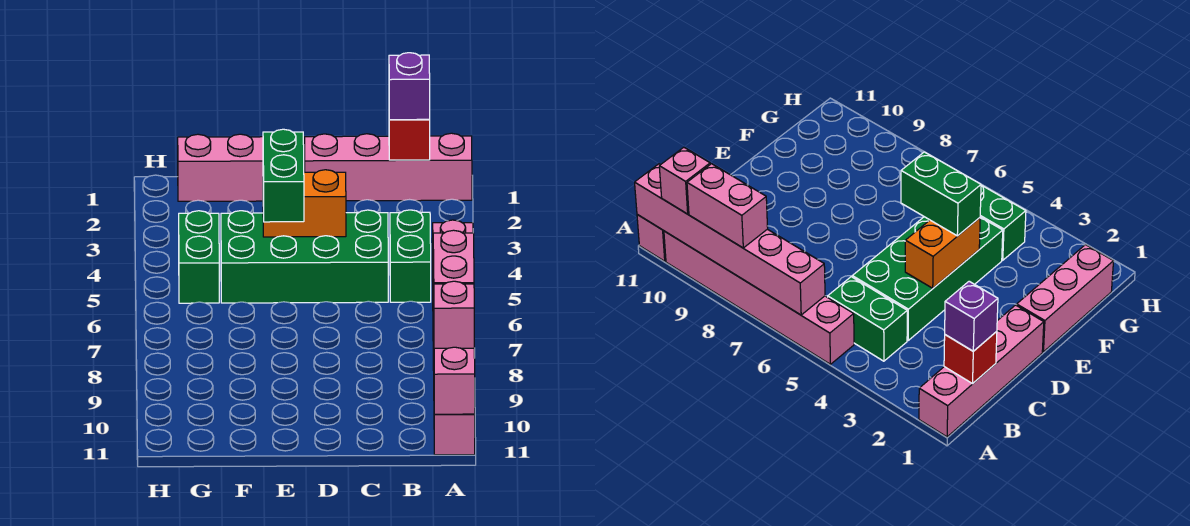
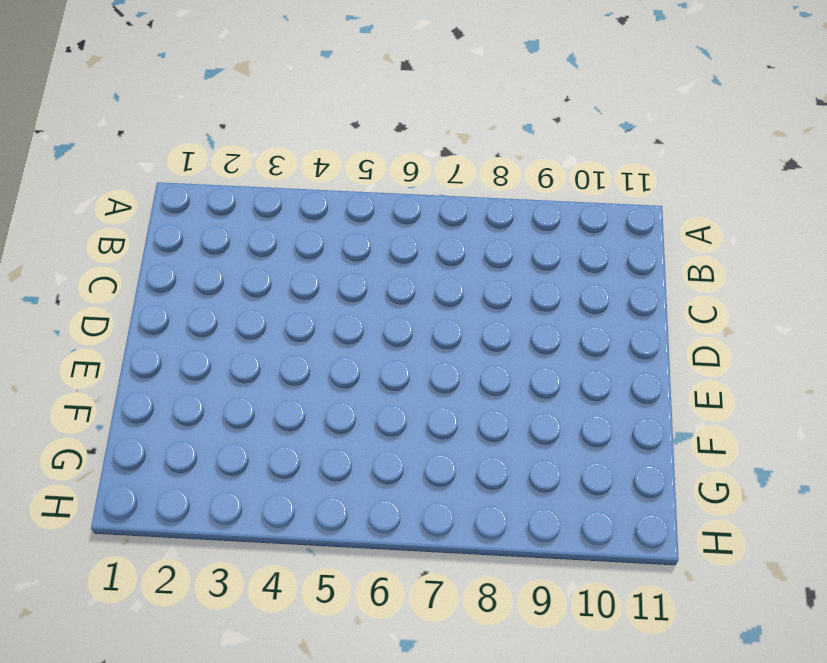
none -> pink brick A1:D1 level 1
none -> pink brick A5:A10 level 1
none -> pink brick A11 level 1

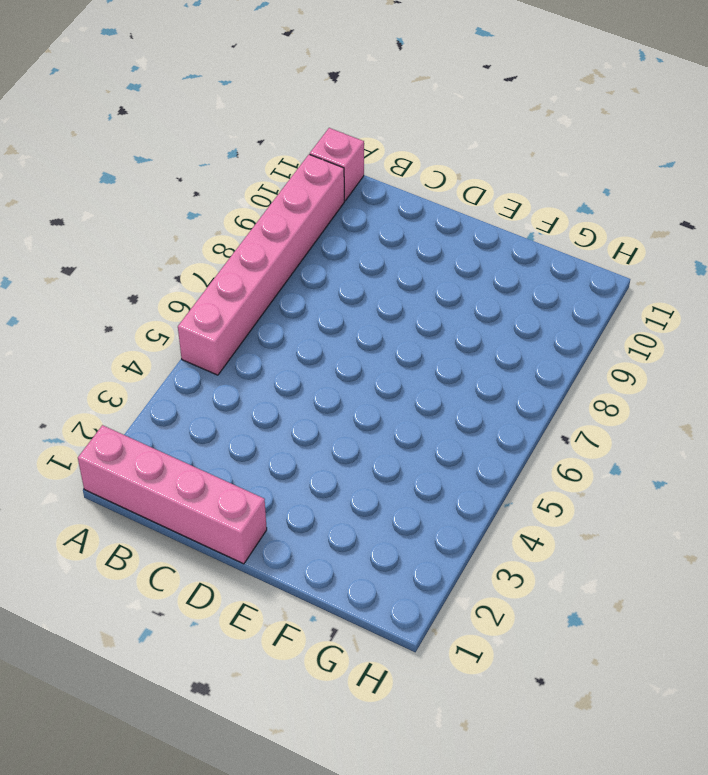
none -> green brick B4:B5 level 1
none -> green brick C4:F5 level 1
none -> pink brick E1:G1 level 1

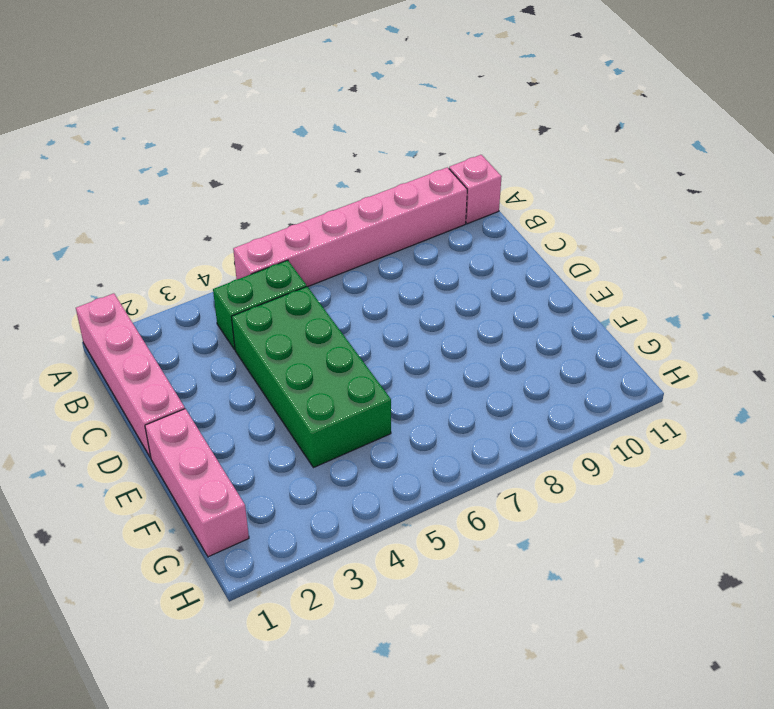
none -> green brick G4:G5 level 1
none -> pink brick A6:A11 level 2
none -> red brick B1 level 2

